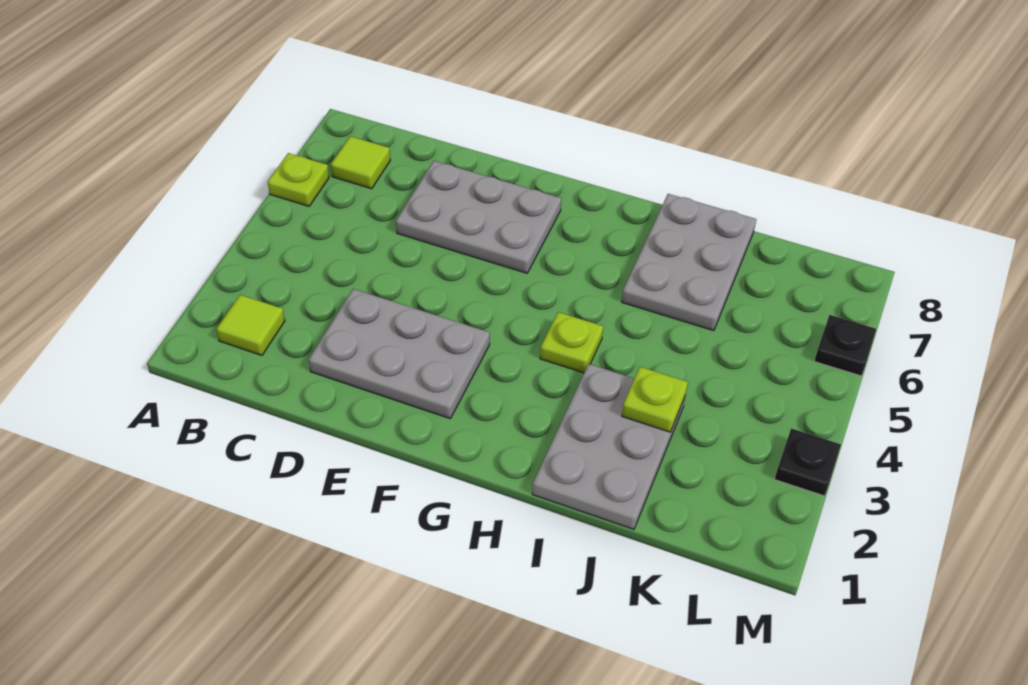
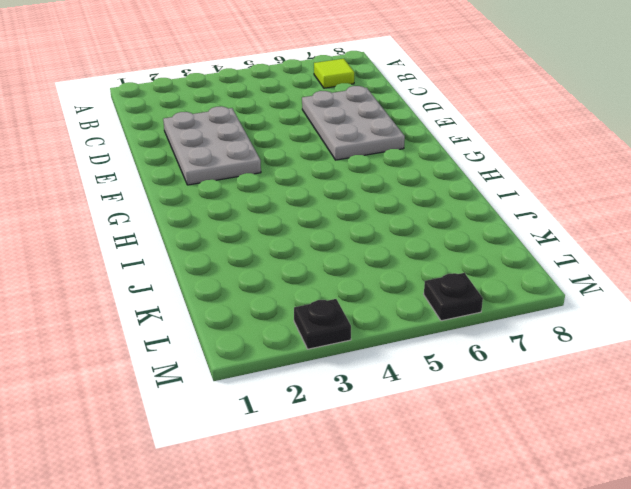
none -> lime plate A6 level 1
none -> lime tile B2 level 1

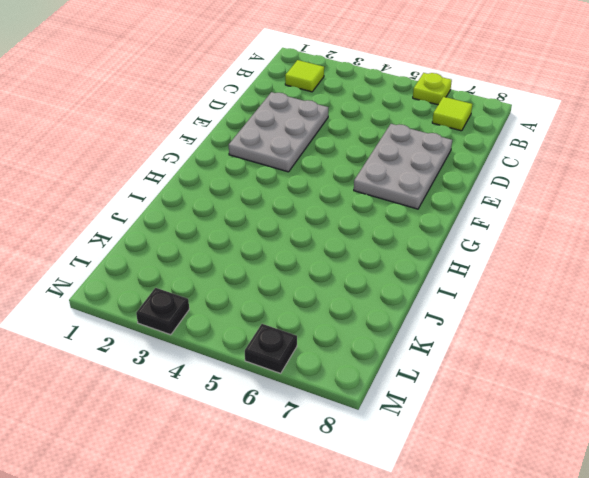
none -> lime plate H4 level 1
none -> grey plate I1:J3 level 1

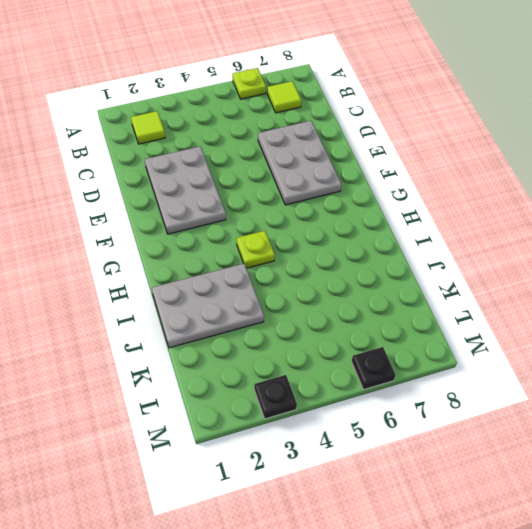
none -> grey plate I6:J8 level 1
none -> lime plate J3 level 2

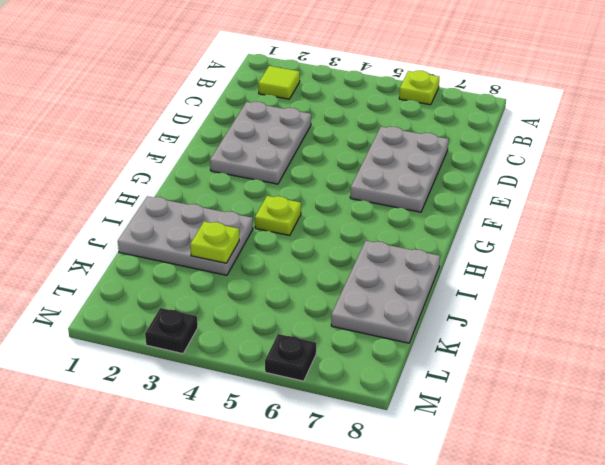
grey plate I7:K8 level 1 -> grey plate I6:J8 level 1
none -> lime tile B7 level 1

